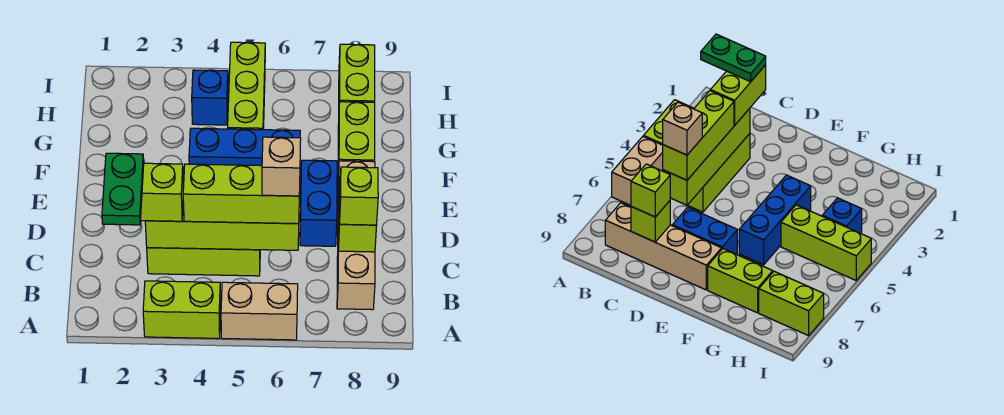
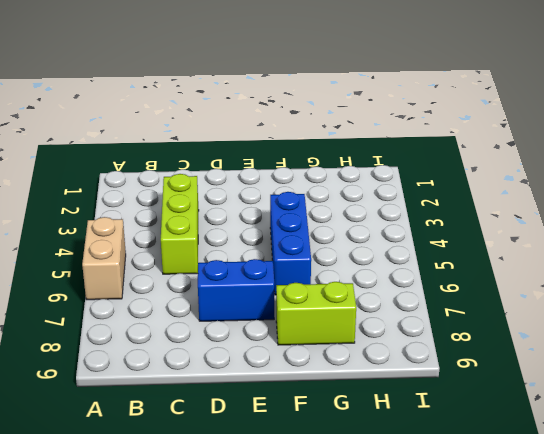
none -> lime brick A3:A4 level 1
none -> tan brick B8:E8 level 1
none -> lime brick G5:I5 level 1

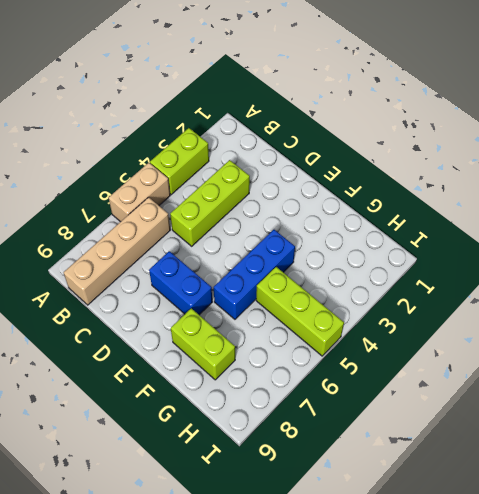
tan brick B6:B9 level 1 -> tan brick B8:E8 level 1
none -> blue brick H4 level 1
none -> lime brick H8:I8 level 1
none -> lime brick C3:C6 level 2

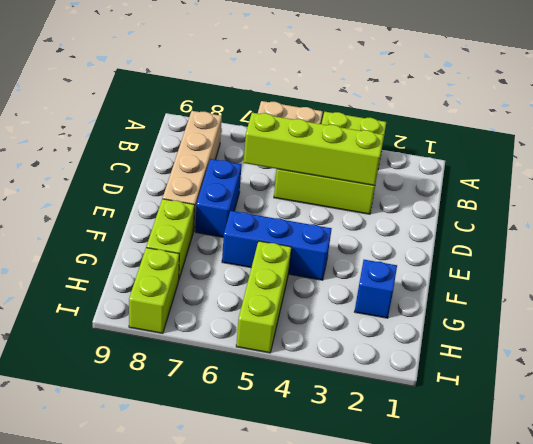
blue brick G2 level 1 -> blue brick H4 level 1
none -> lime brick C8 level 2
none -> lime brick C2:C3 level 3
none -> lime brick C4:C6 level 3

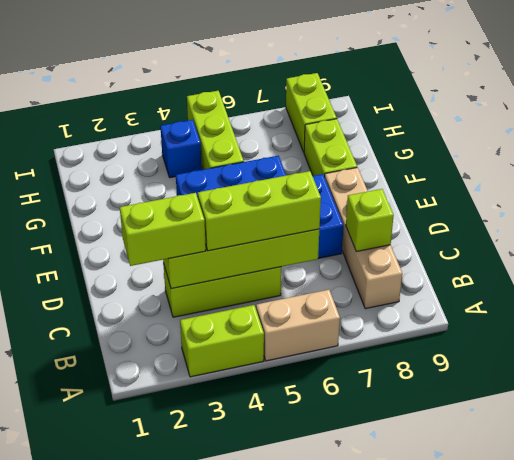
none -> lime brick C8 level 3
none -> green plate B2:C2 level 4
none -> tan brick C6 level 4

